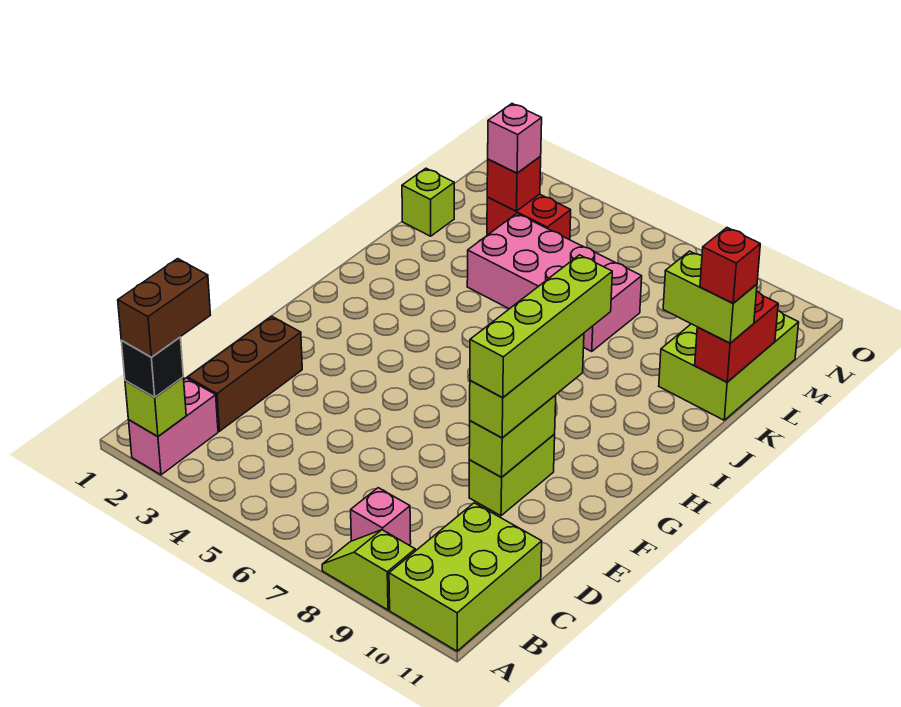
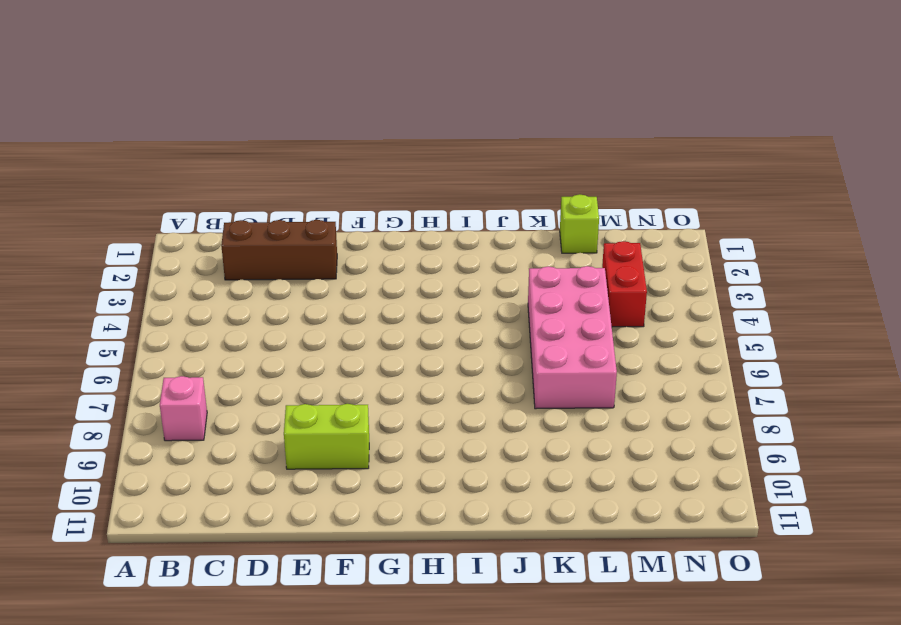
none -> pink brick A2:B2 level 1
none -> lime slope A8:A9 level 1 top 9
none -> lime brick A10:C11 level 1

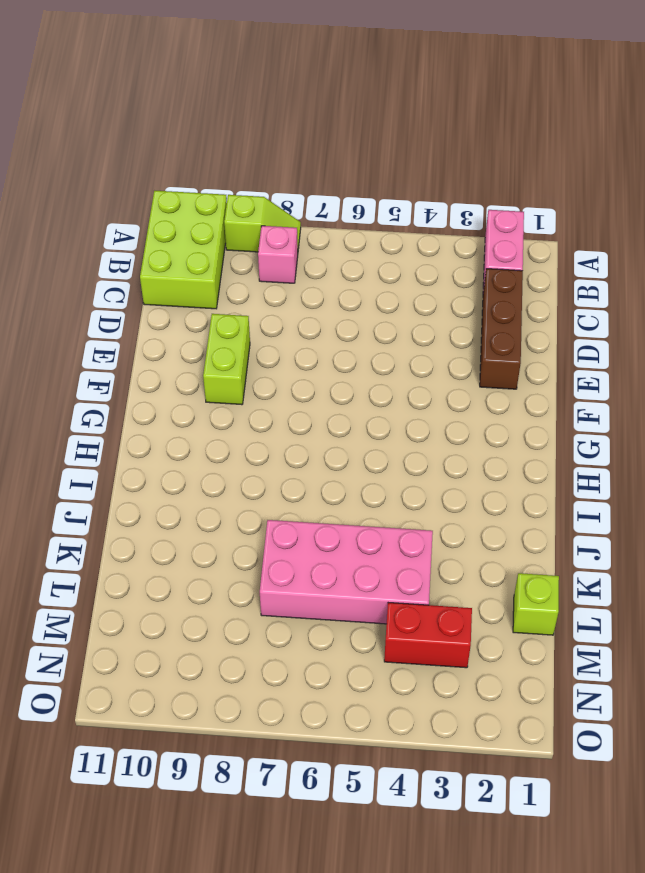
none -> lime brick K10:M11 level 1
none -> lime brick A2 level 2
none -> lime brick E9:F9 level 2

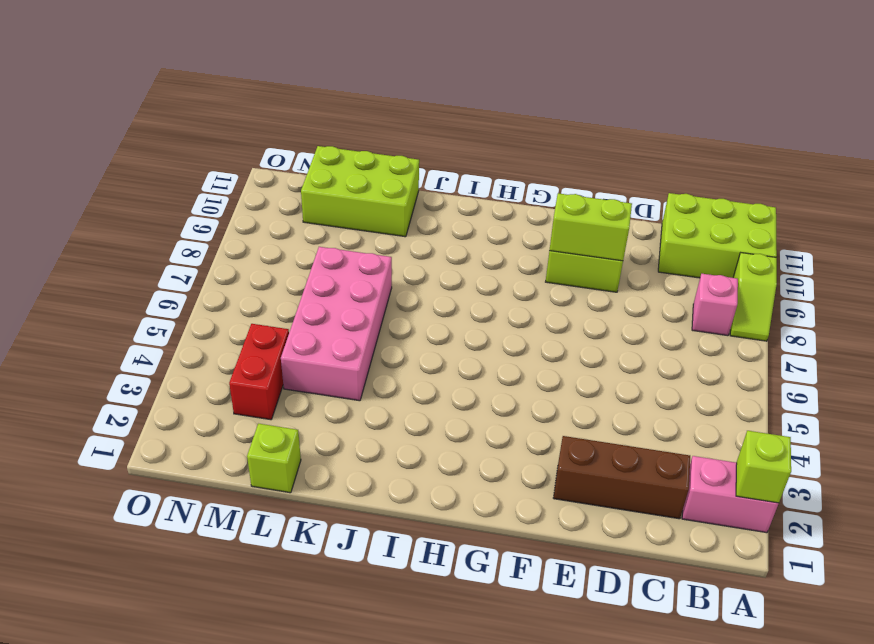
none -> red brick K11:L11 level 2
none -> red brick M3 level 2
none -> black brick A2 level 3

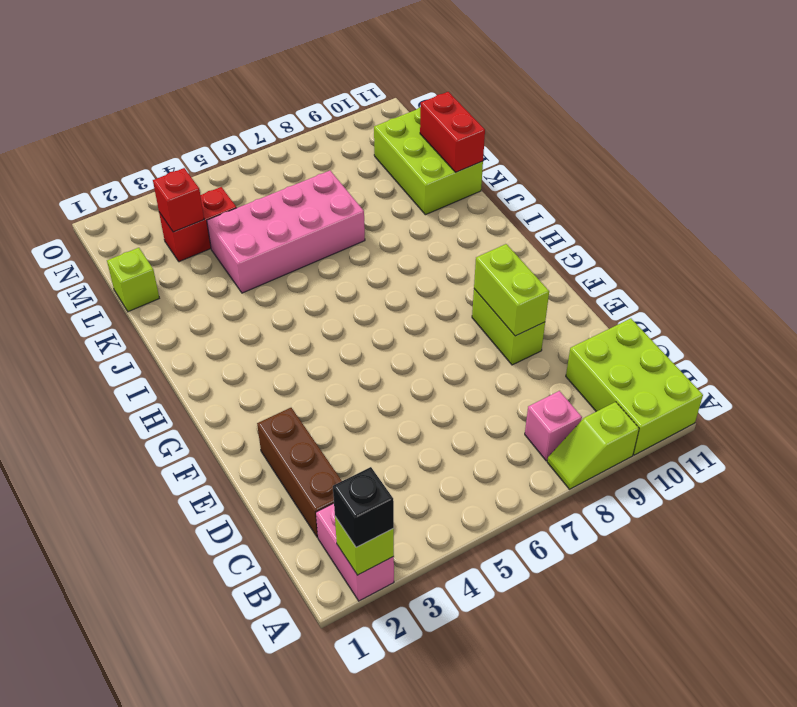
none -> lime brick E9:G9 level 3
none -> lime brick K10:K11 level 3
none -> pink brick M3 level 3

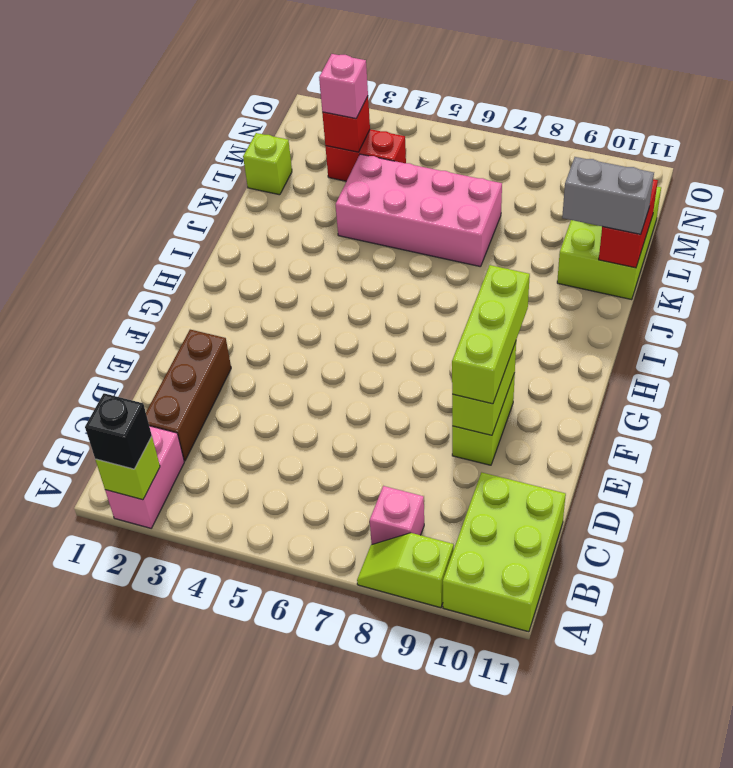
grey brick K10:K11 level 3 -> lime brick K10:K11 level 3
none -> brown brick A2:B2 level 4
none -> lime brick E9:H9 level 4
none -> red brick K11 level 4

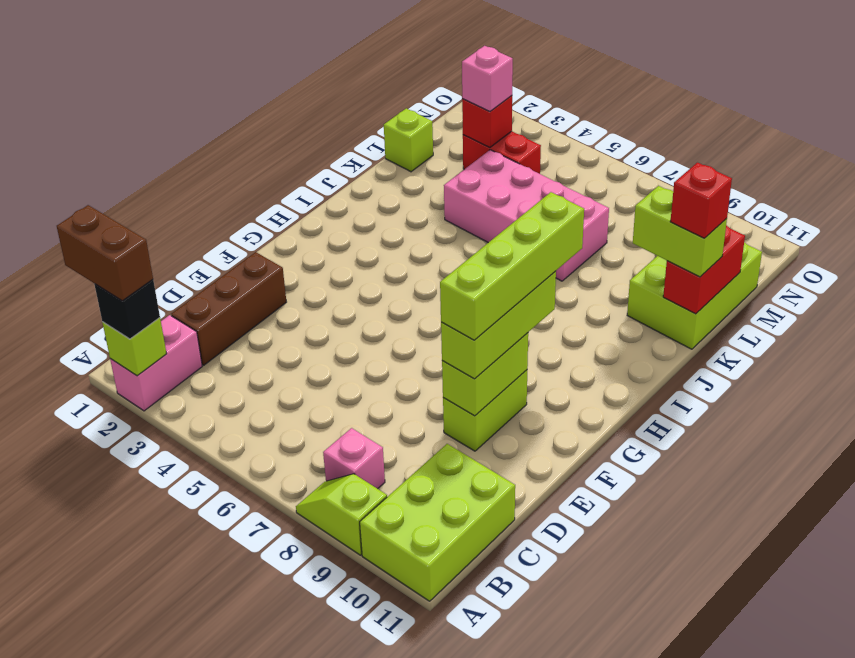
brown brick A1:A2 level 4 -> brown brick A2:B2 level 4

